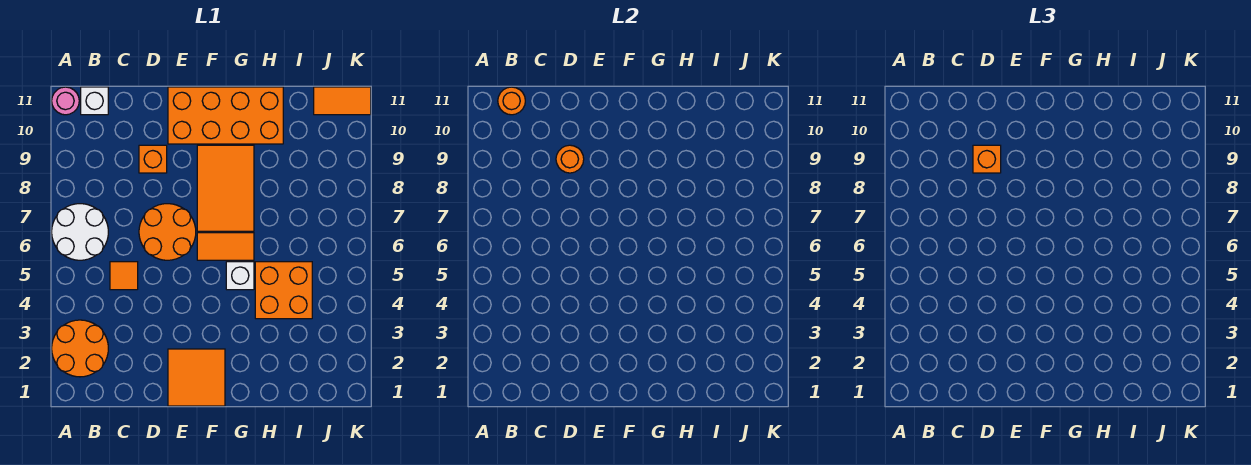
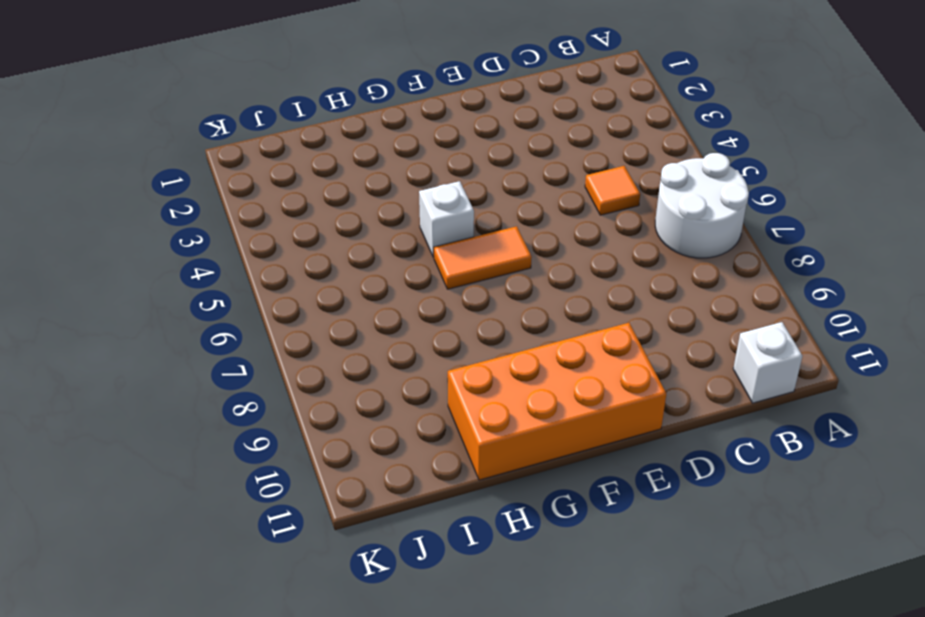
none -> orange round brick A2:B3 level 1
none -> pink round brick A11 level 1
none -> orange round brick D6:E7 level 1

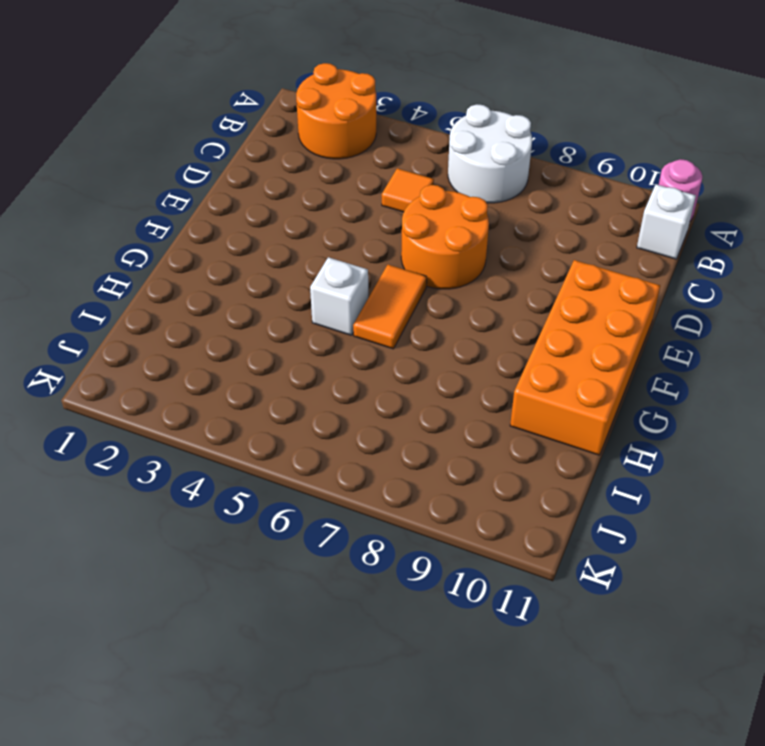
none -> orange brick D9 level 1
none -> orange tile E1:F2 level 1
none -> orange tile F7:G9 level 1

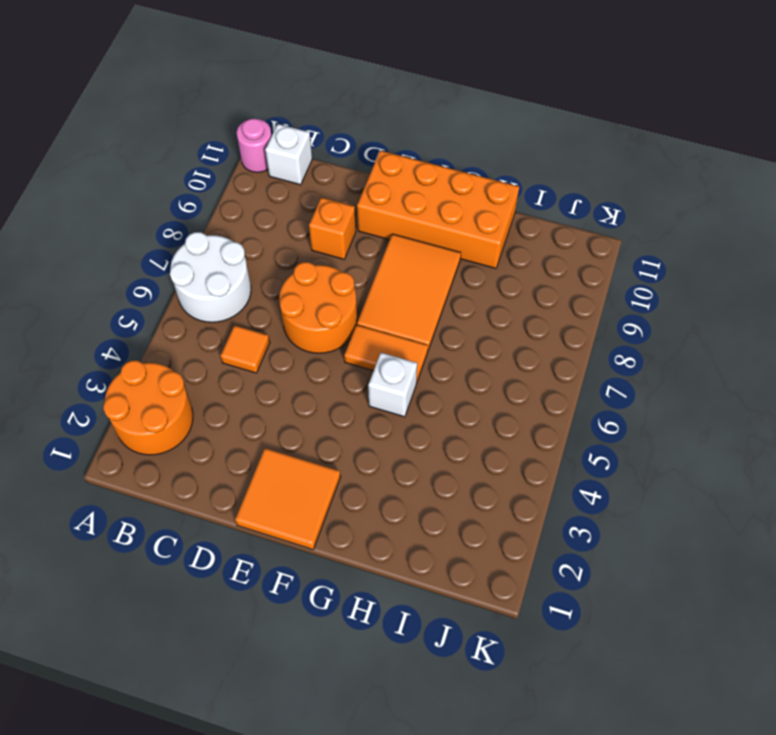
none -> orange brick H4:I5 level 1
none -> orange tile J11:K11 level 1
none -> orange round brick B11 level 2

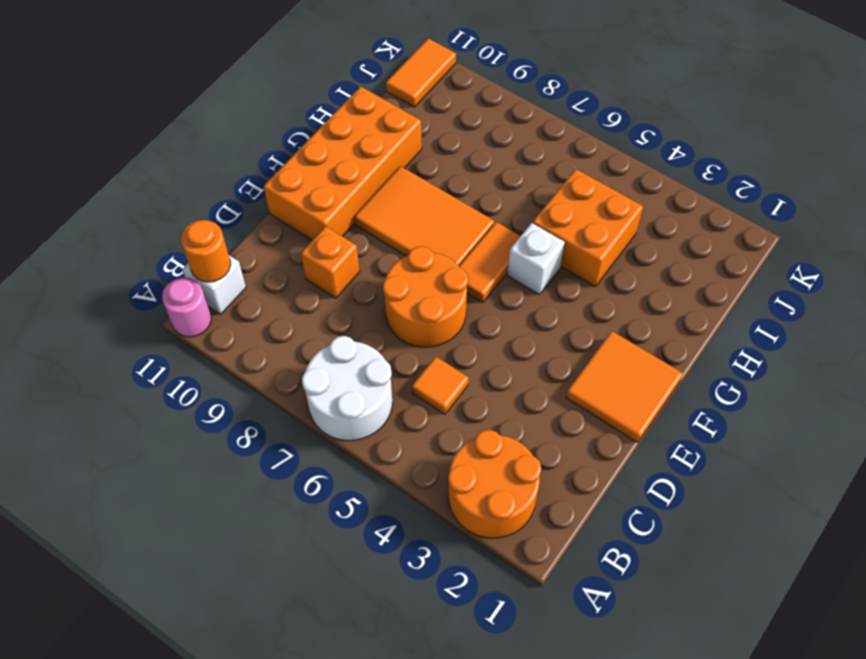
none -> orange round brick D9 level 2
none -> orange brick D9 level 3

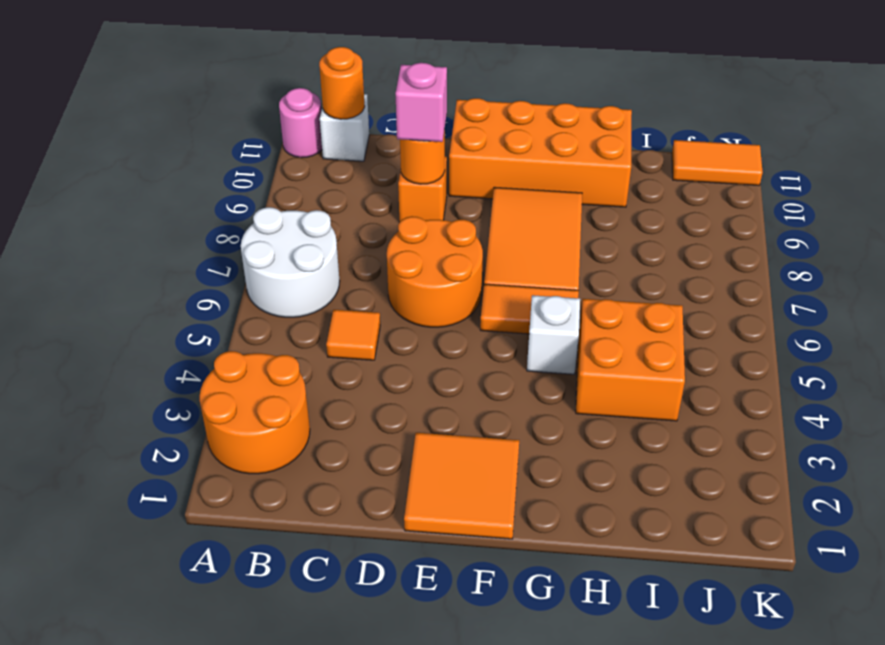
pink brick D9 level 3 -> orange brick D9 level 3

